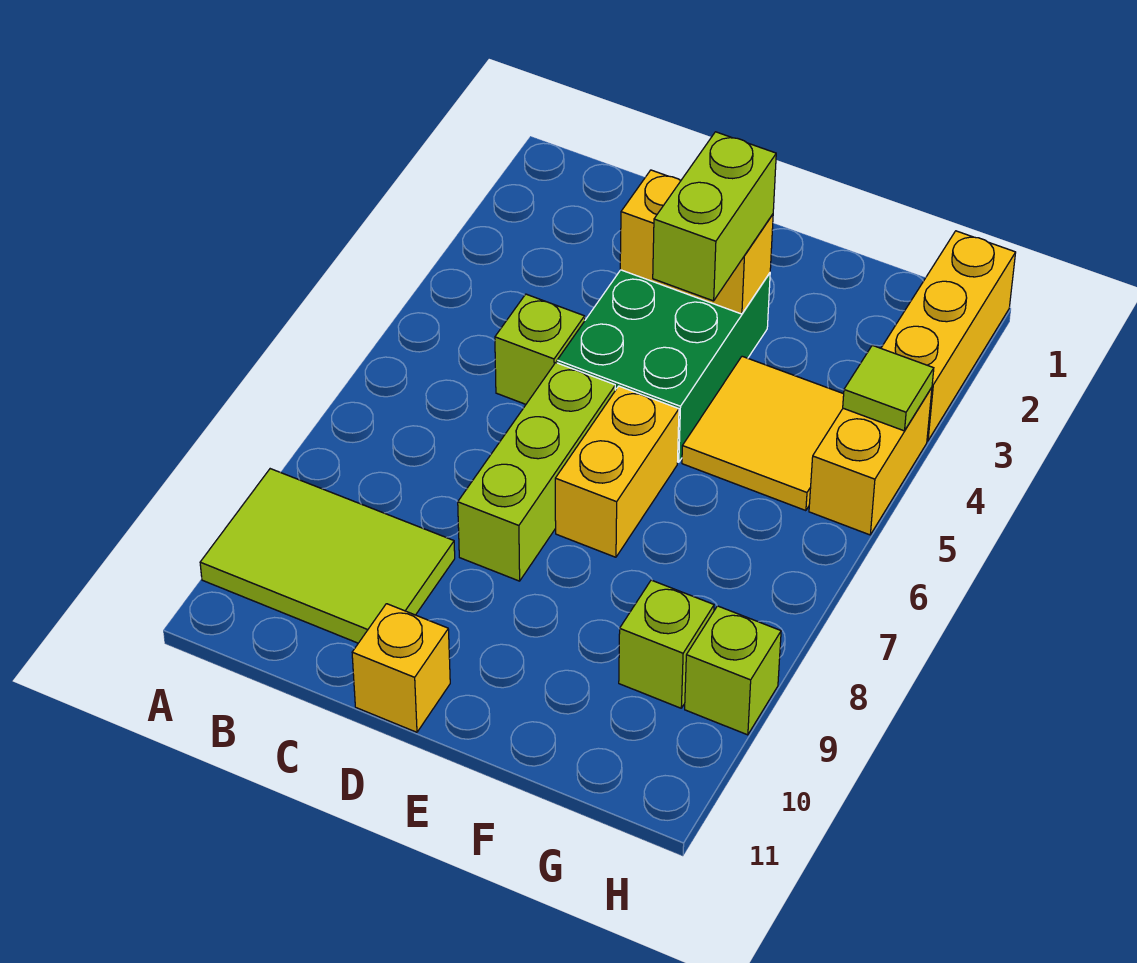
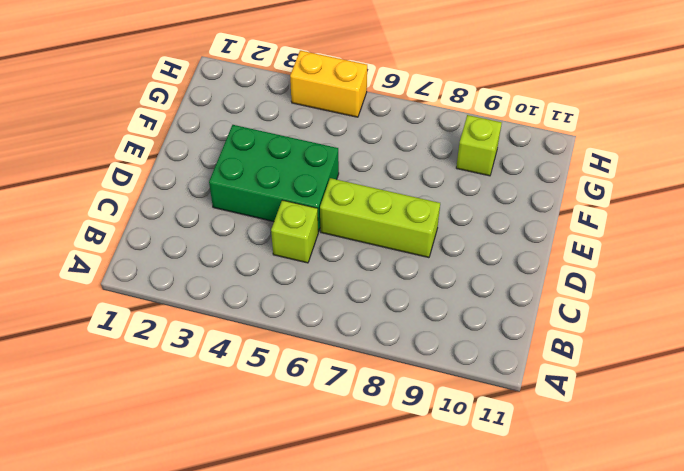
none -> lime tile A9:C10 level 1
none -> yellow brick D11 level 1
none -> yellow brick E6:E7 level 1

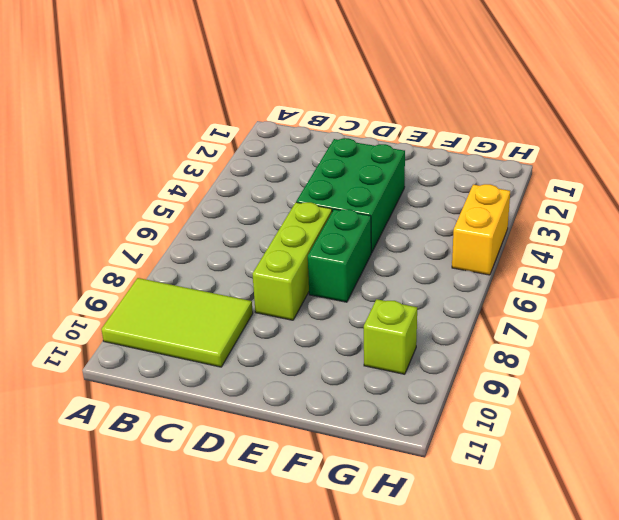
green brick E6:E7 level 1 -> yellow brick E6:E7 level 1
none -> lime brick C5 level 1
none -> yellow brick D11 level 1
none -> yellow tile F4:G5 level 1

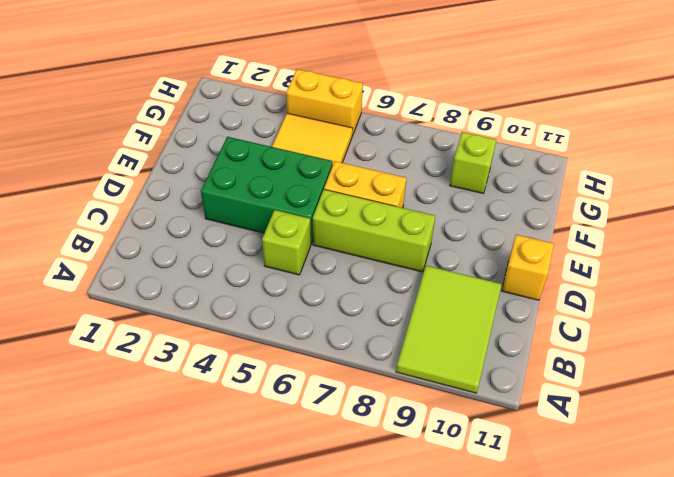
none -> yellow brick H1:H3 level 1
none -> lime brick H9 level 1
none -> yellow brick D3:E3 level 2

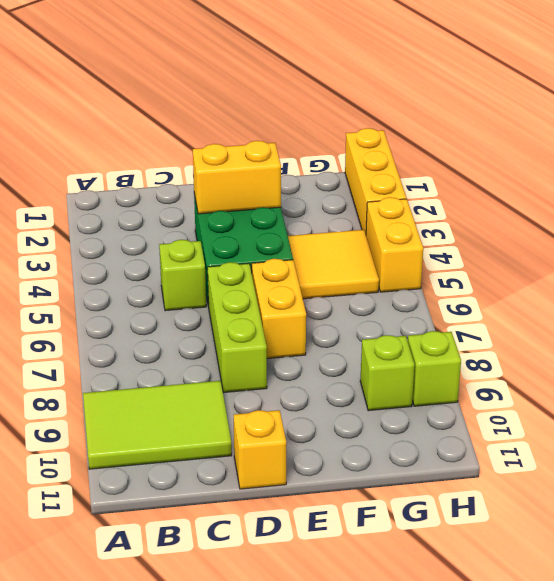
none -> lime tile H4 level 2
none -> lime brick E3:E4 level 3

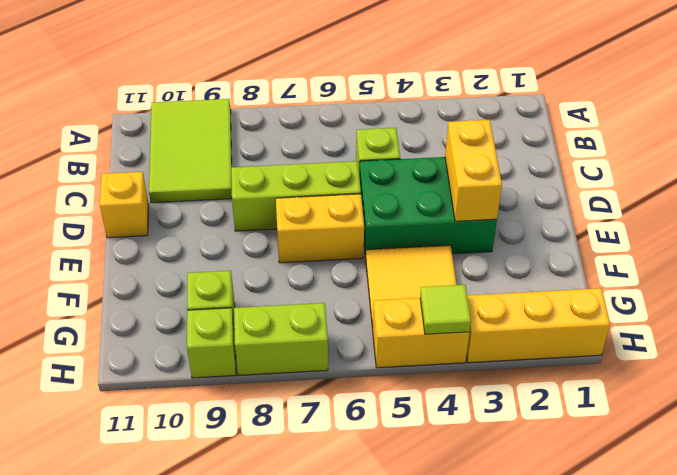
lime brick H7:H8 level 1 -> lime brick E3:E4 level 3

